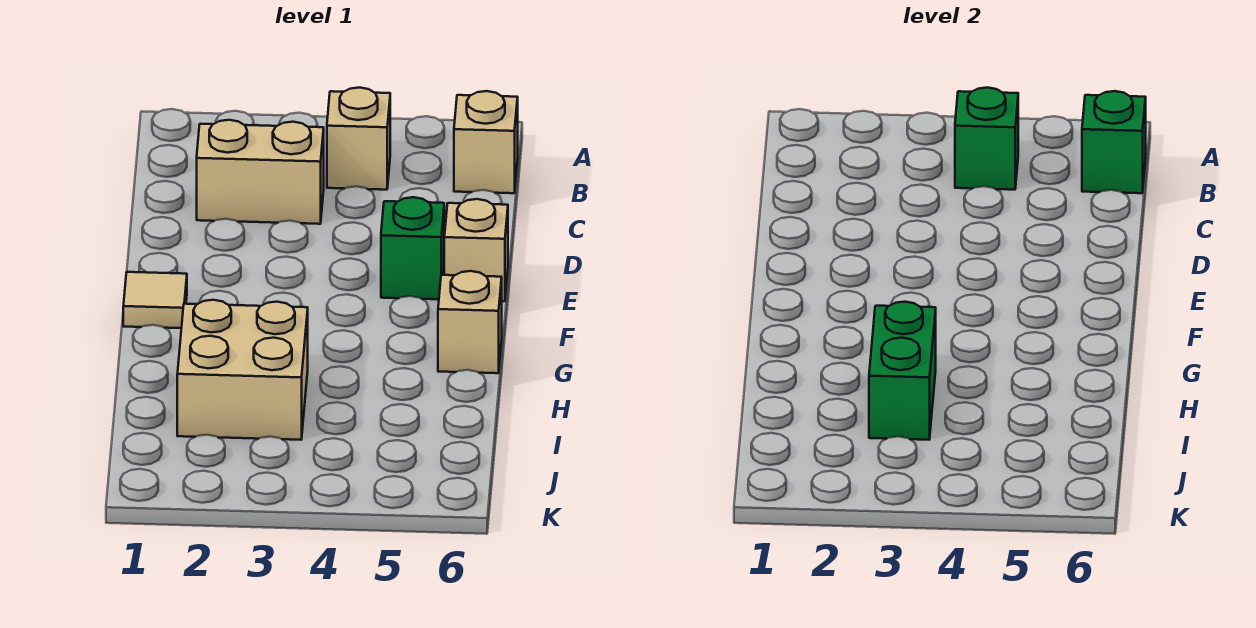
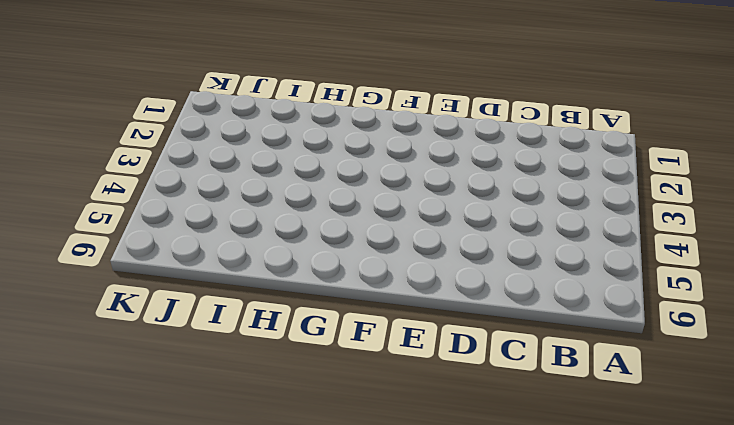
none -> tan brick B4 level 1
none -> tan brick B6 level 1

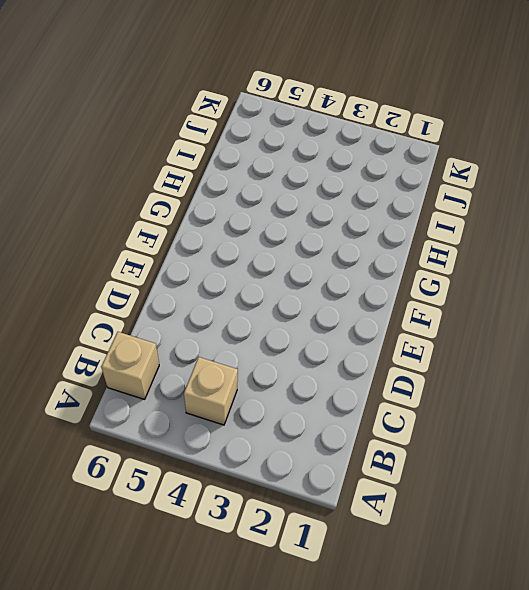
none -> tan brick C2:C3 level 1
none -> green brick E5 level 1

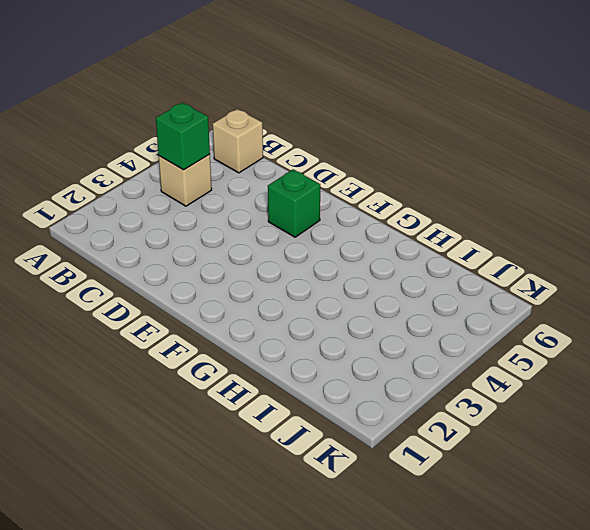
none -> tan brick C2:C3 level 1
none -> tan brick E6 level 1

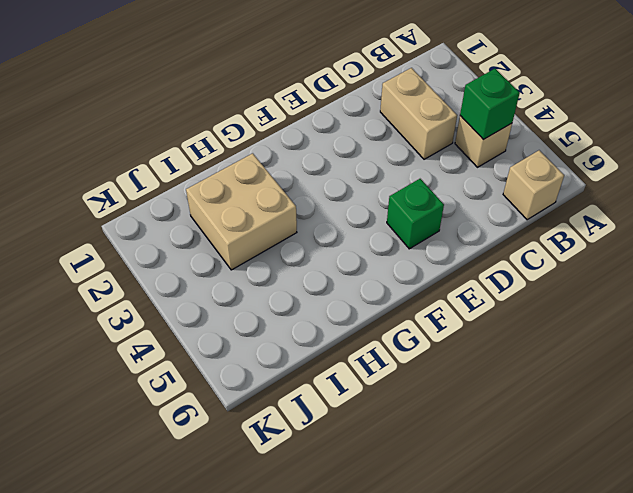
none -> tan brick E6 level 1
none -> tan tile F1 level 1

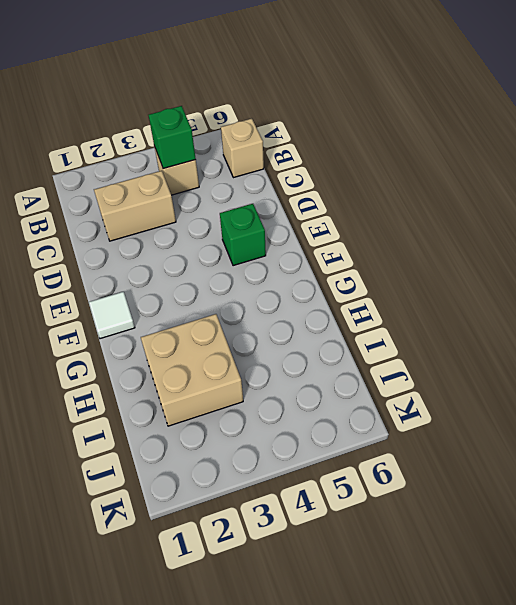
white tile F1 level 1 -> tan tile F1 level 1
none -> tan brick E6 level 1
none -> tan brick G6 level 1

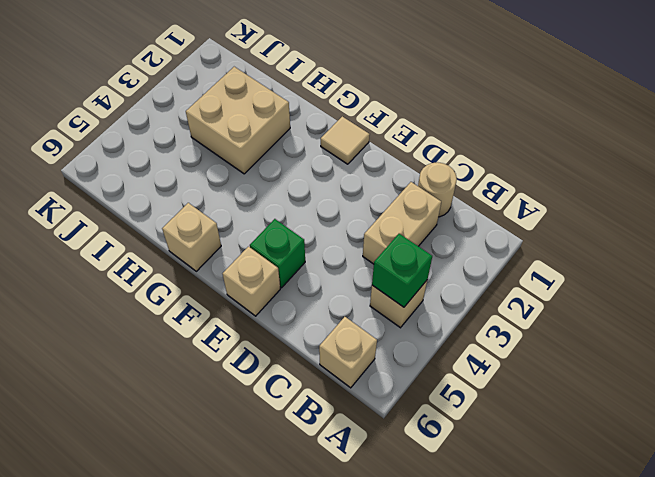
tan round brick C1 level 1 -> none
none -> green brick B6 level 2
none -> green brick H3:I3 level 2

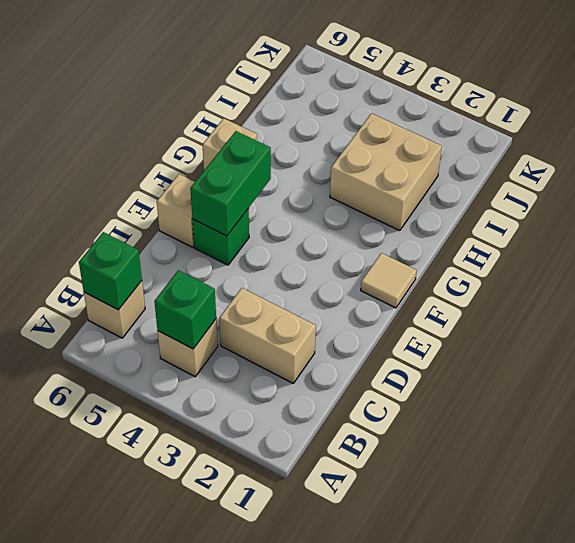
green brick E5:F5 level 2 -> green brick H3:I3 level 2

